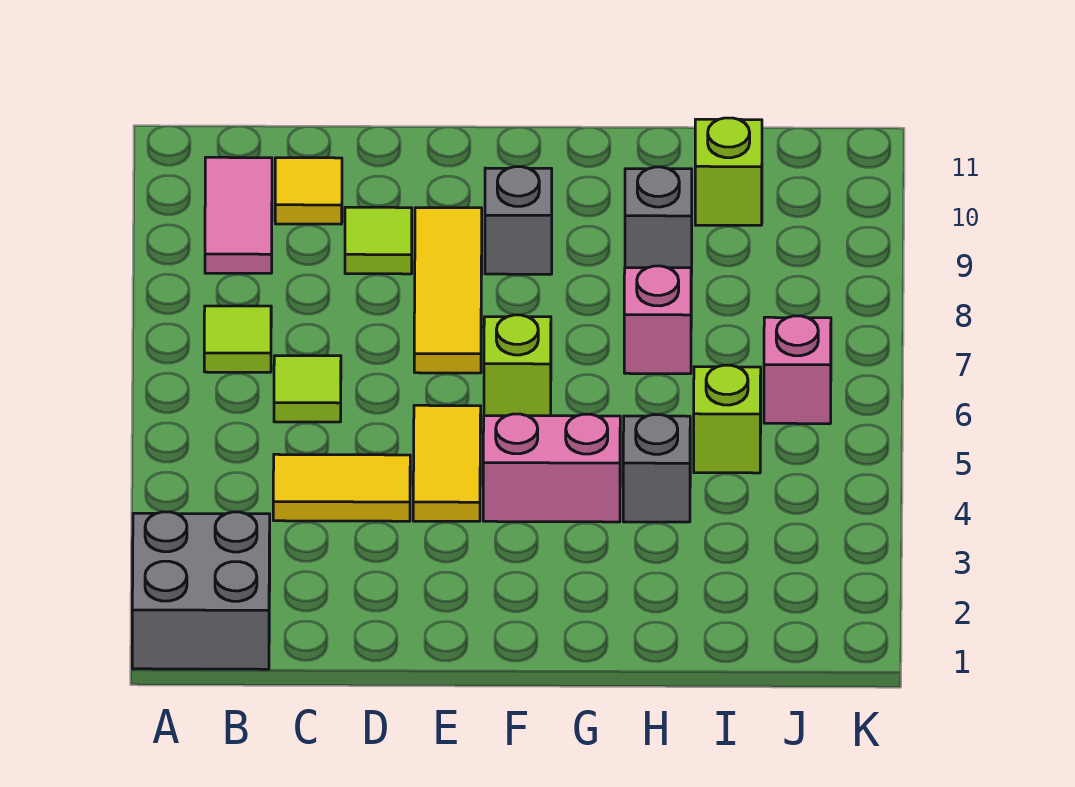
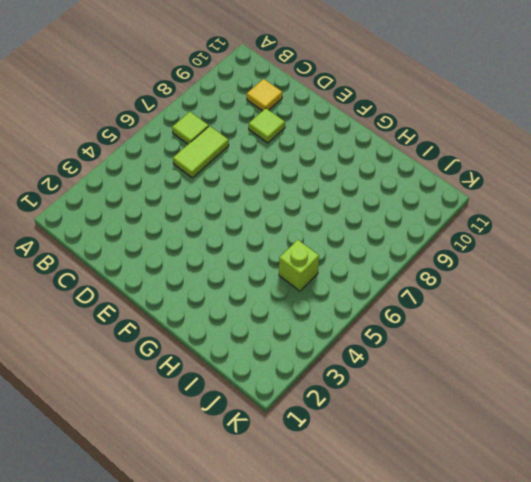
lime tile C6:C7 level 1 -> lime tile C6 level 1
none -> grey brick A1:B2 level 1
none -> pink tile B9:B10 level 1
none -> yellow tile C4:D4 level 1

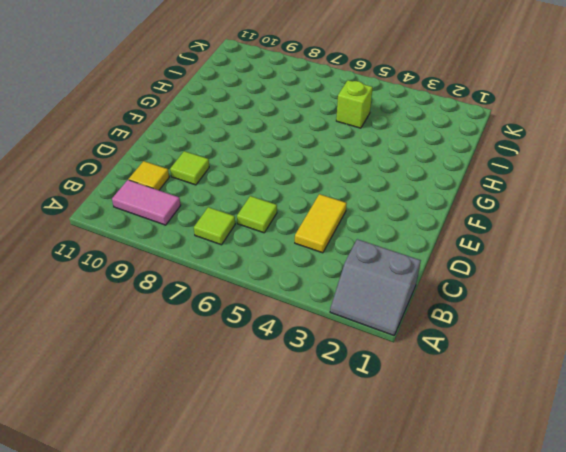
grey slope A1:B2 level 1 top B -> grey brick A1:B2 level 1
none -> yellow tile E4:E5 level 1
none -> yellow tile E7:E9 level 1
none -> pink brick F4:G4 level 1

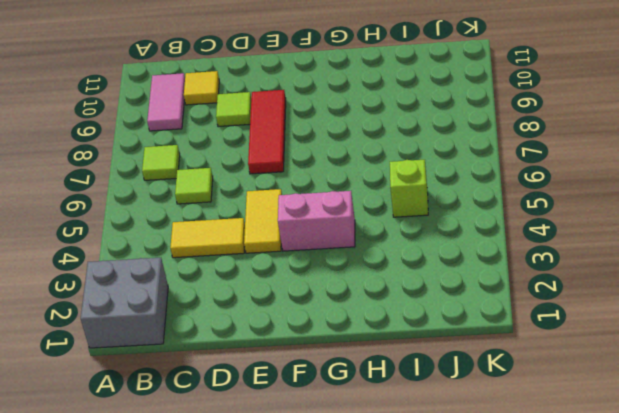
red tile E7:E9 level 1 -> yellow tile E7:E9 level 1
none -> lime brick F6 level 1
none -> grey brick F9 level 1
none -> grey brick H4 level 1

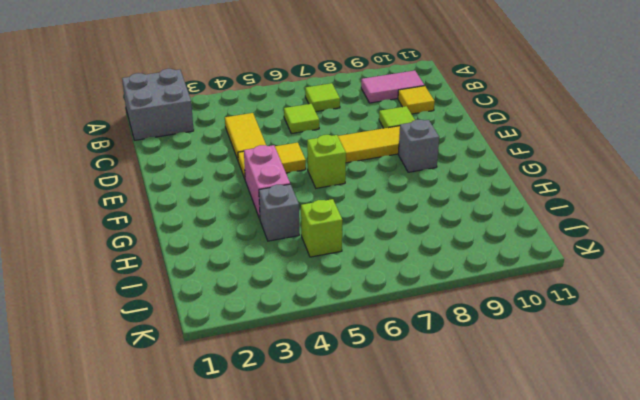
none -> pink brick H7 level 1
none -> grey brick H9 level 1
none -> lime brick I10 level 1

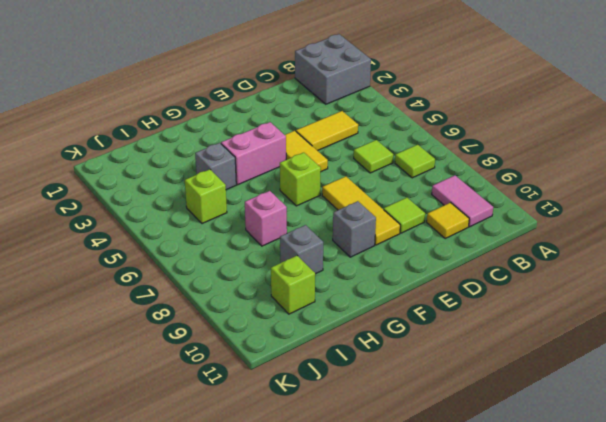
none -> pink brick J6 level 1

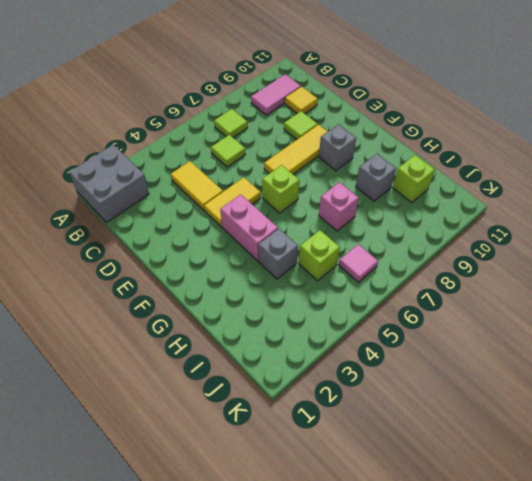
pink tile J6 level 1 -> pink brick J6 level 1

